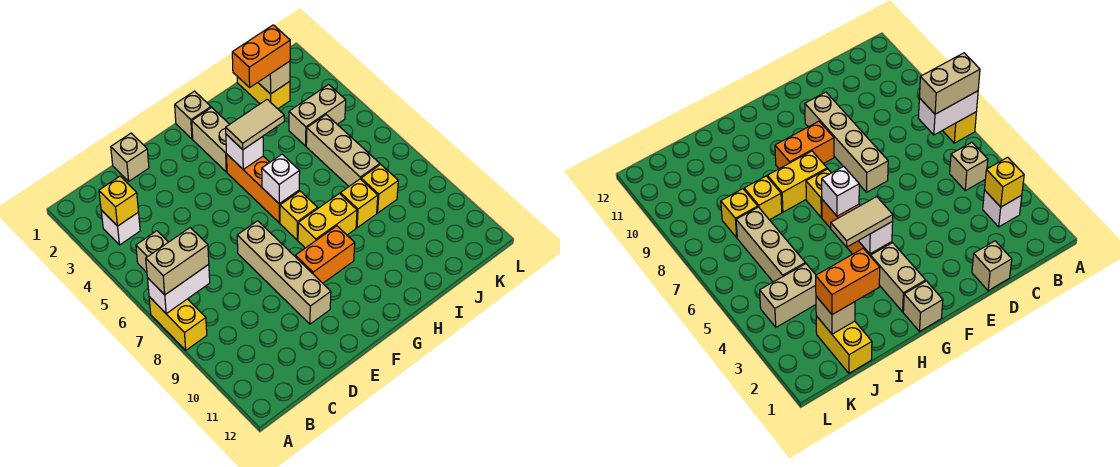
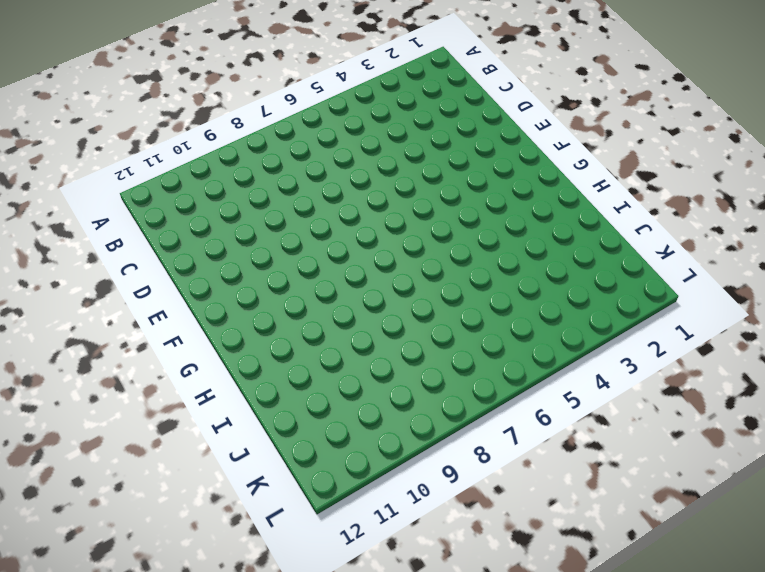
none -> yellow brick A7:A8 level 1
none -> white brick B3 level 1
none -> tan brick B5 level 1

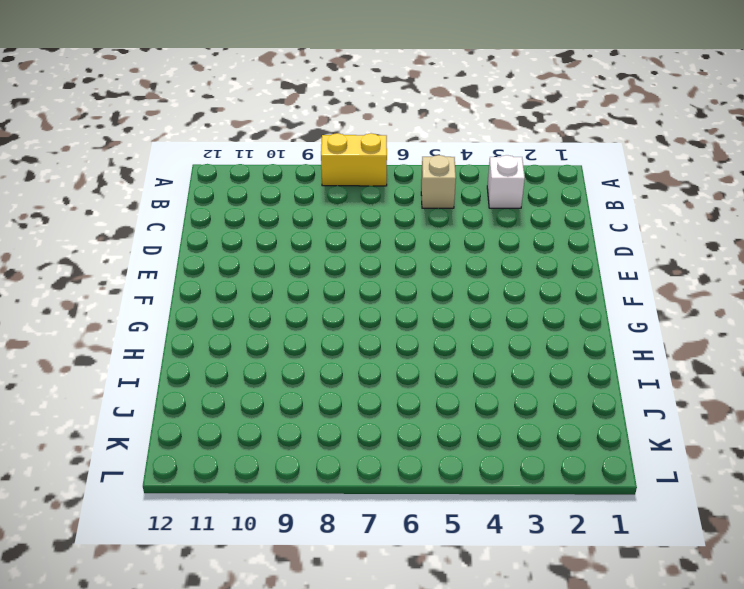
none -> tan brick D1 level 1
none -> tan brick E7:E10 level 1
none -> orange brick F9:G9 level 1

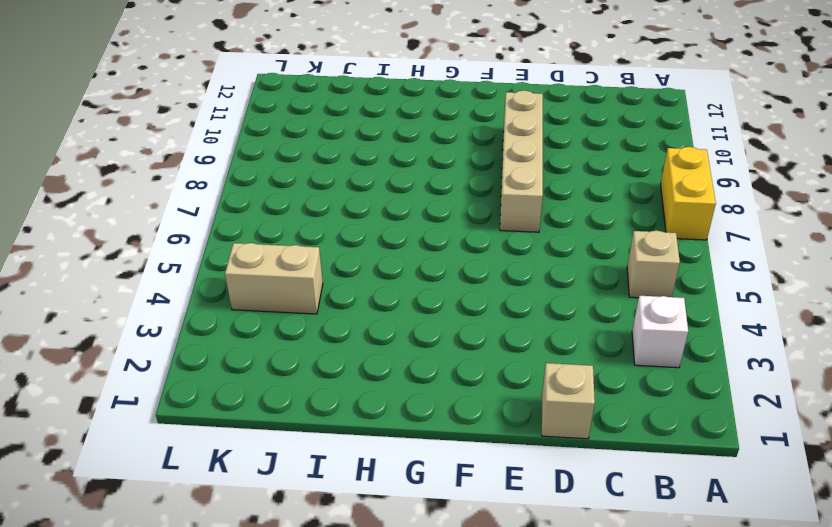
none -> orange brick F9:G9 level 1
none -> tan brick G1 level 1
none -> tan brick G2:G3 level 1

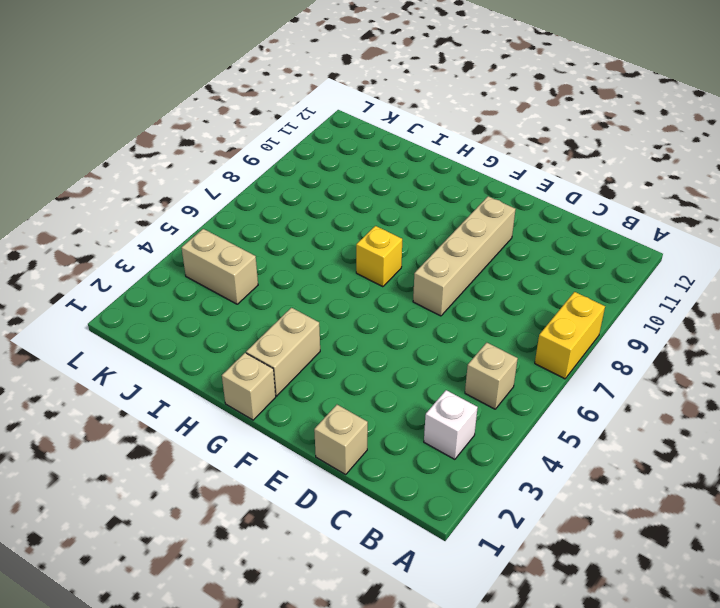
none -> orange brick F9:G9 level 1
none -> orange brick G4:G6 level 1
none -> yellow brick G8:H8 level 1

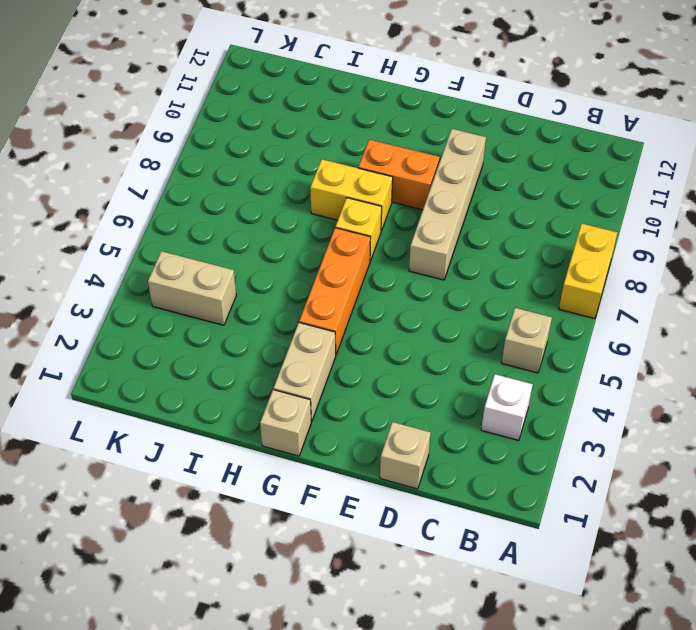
none -> yellow brick I8 level 1
none -> yellow brick J1:J2 level 1
none -> tan brick J5:J7 level 1

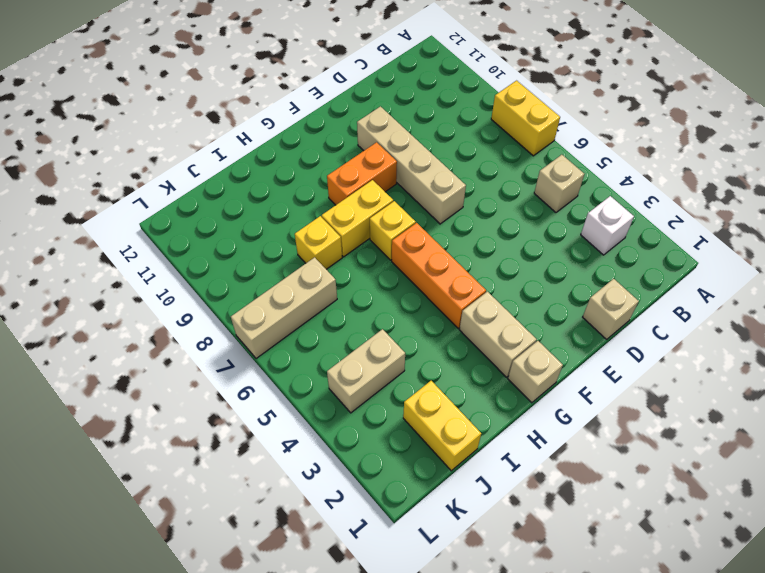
tan brick J7:L7 level 1 -> tan brick J5:J7 level 1
none -> yellow brick J8 level 1
none -> white brick A7:B7 level 2
none -> yellow brick B3 level 2

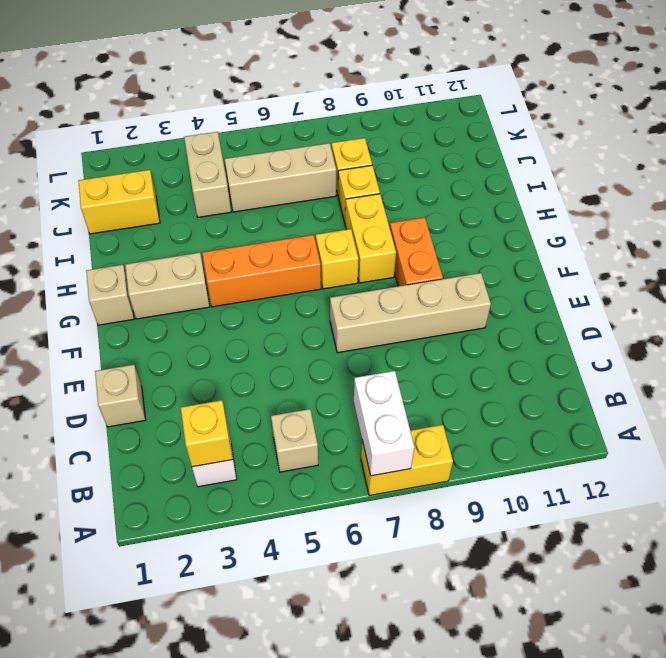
none -> white brick G4 level 2
none -> white brick G6 level 2
none -> tan brick J2 level 2

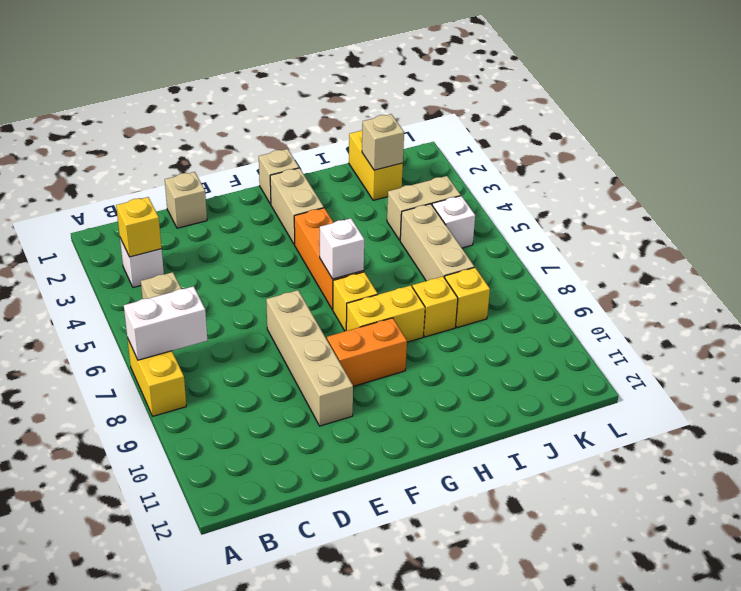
white brick K5 level 1 -> white brick G4 level 2
none -> tan brick A7:B7 level 3
none -> tan tile G4:H4 level 3
none -> orange brick I2:J2 level 3

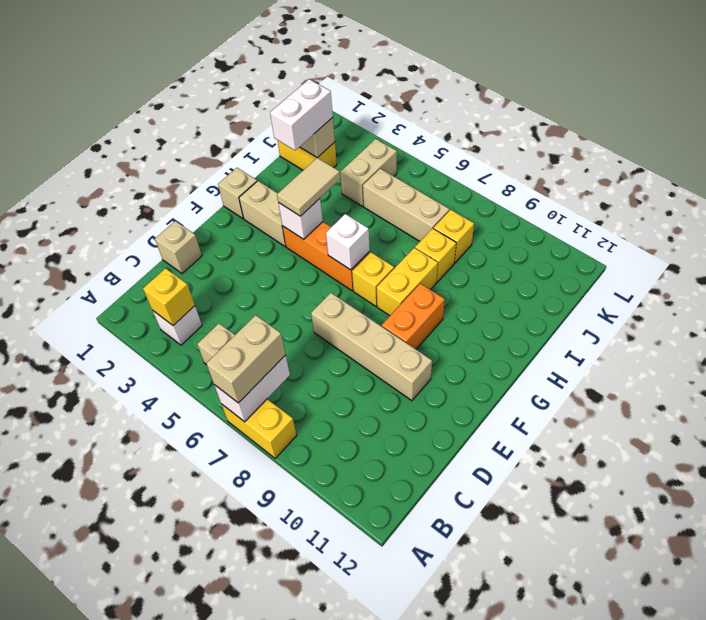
white brick I2:J2 level 3 -> orange brick I2:J2 level 3

